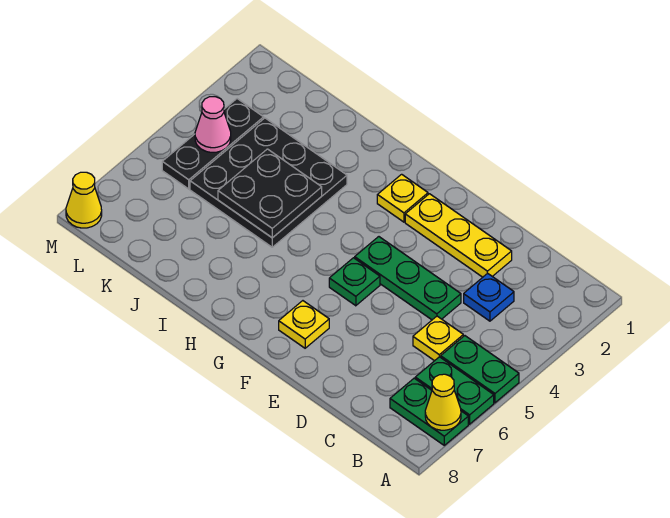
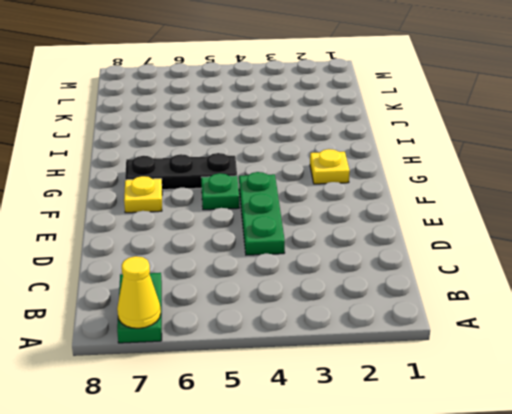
black plate G5:G7 level 1 -> black plate L3:L5 level 1
none -> green plate A5:B5 level 1
none -> green plate A6:B6 level 1
none -> blue plate C3 level 1

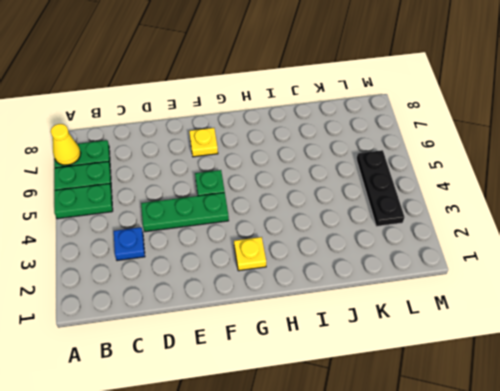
none -> yellow plate C5 level 1
none -> yellow plate D2:F2 level 1
none -> black plate I3:K5 level 1

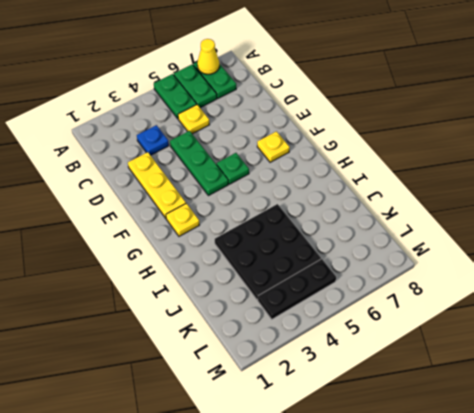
none -> yellow cone M8 level 1
none -> black plate I4:J5 level 2
none -> pink cone L4 level 2

